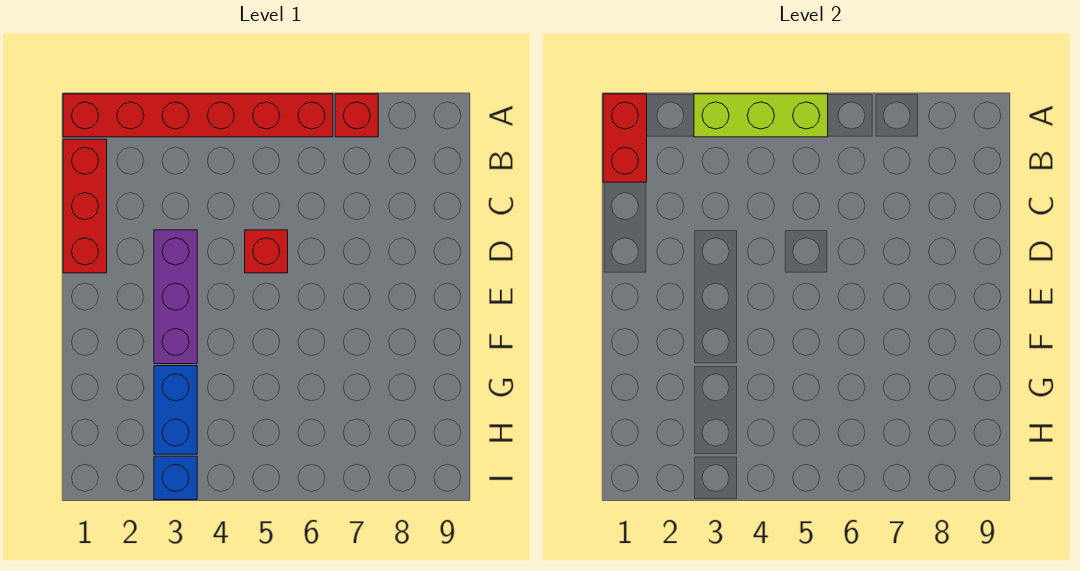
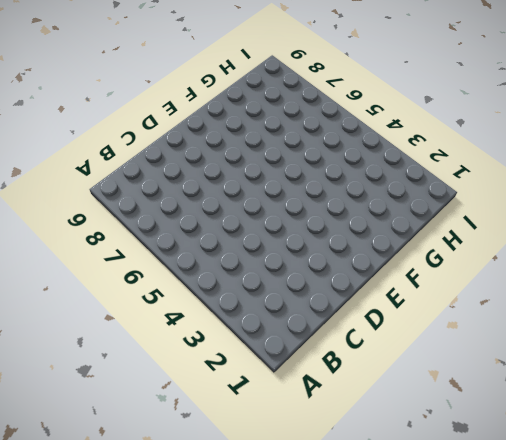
none -> red brick A1:A6 level 1
none -> red brick A7 level 1

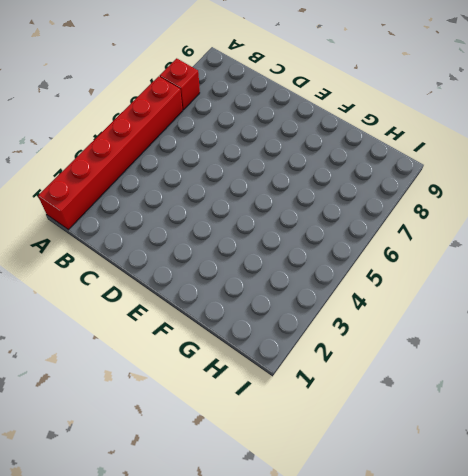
none -> red brick B1:D1 level 1
none -> purple brick D3:F3 level 1

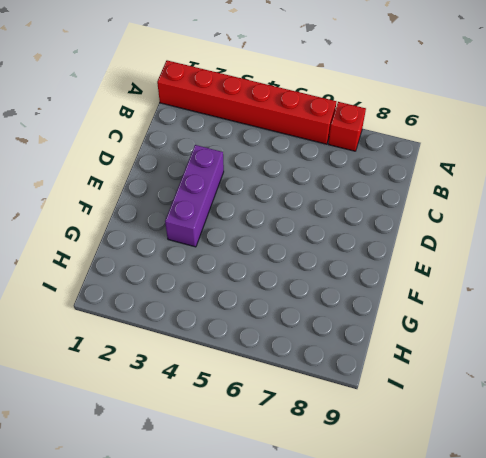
none -> red brick B1:D1 level 1
none -> red brick D5 level 1

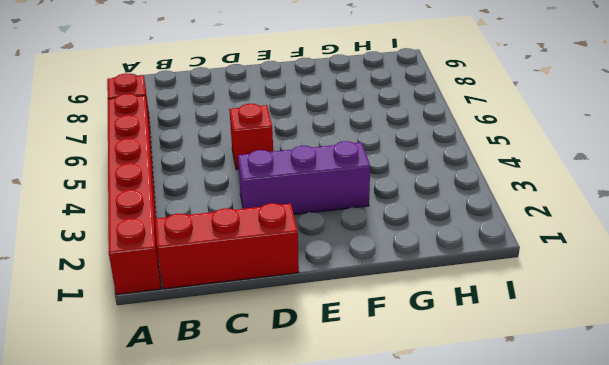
none -> blue brick G3:H3 level 1
none -> blue brick I3 level 1

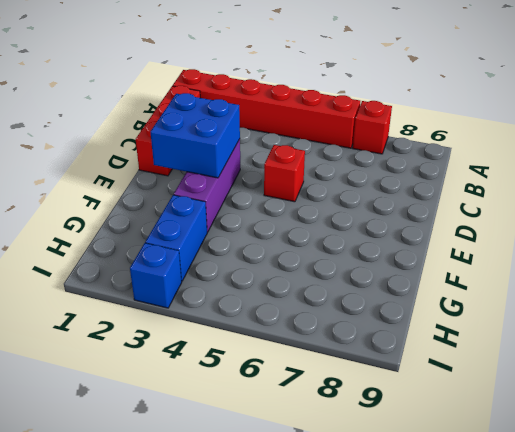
blue brick D2:E3 level 2 -> none
none -> red brick A1:B1 level 2
none -> lime brick A3:A5 level 2

